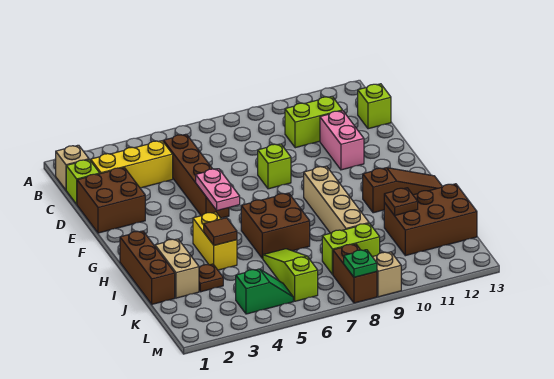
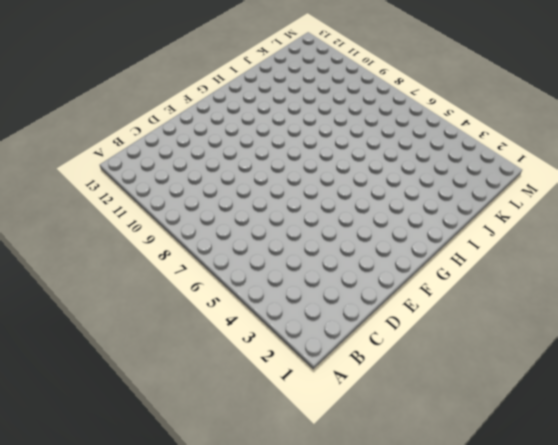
none -> tan brick B1 level 1
none -> lime brick C1 level 1
none -> yellow brick C2:C4 level 1

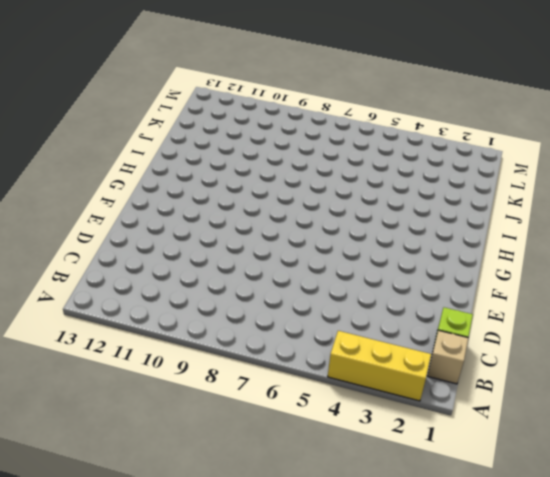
yellow brick A2:A4 level 1 -> yellow brick C2:C4 level 1
none -> brown brick C5:F5 level 1
none -> lime brick C10:C11 level 1
none -> lime brick C13 level 1

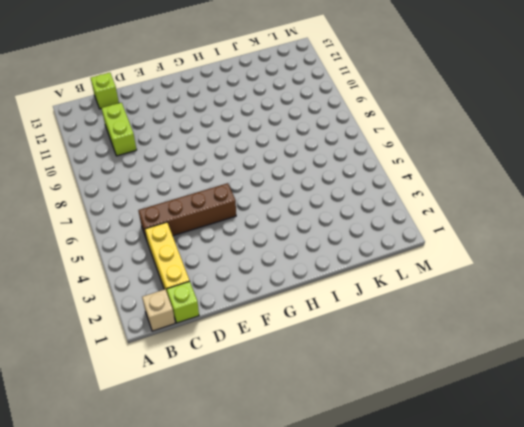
none -> brown brick D1:E2 level 1
none -> pink brick D11:E11 level 1
none -> lime brick E8 level 1

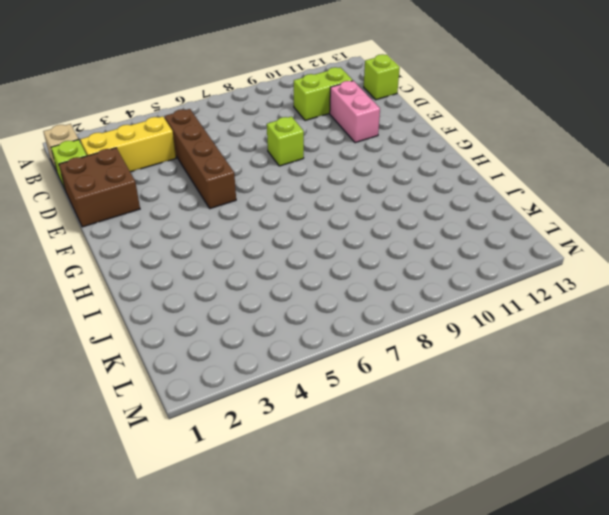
none -> tan brick G9:J9 level 1
none -> brown brick H1:J1 level 1
none -> yellow brick H4:I4 level 1

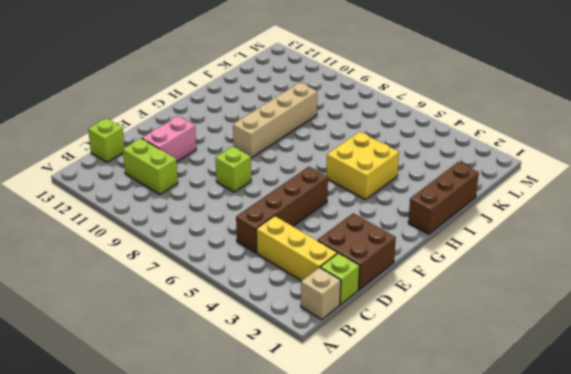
yellow brick H4:I5 level 1 -> yellow brick H4:I4 level 1
none -> brown brick H6:I7 level 1
none -> brown slope H11:H13 level 1 top 11
none -> tan brick I2:J2 level 1

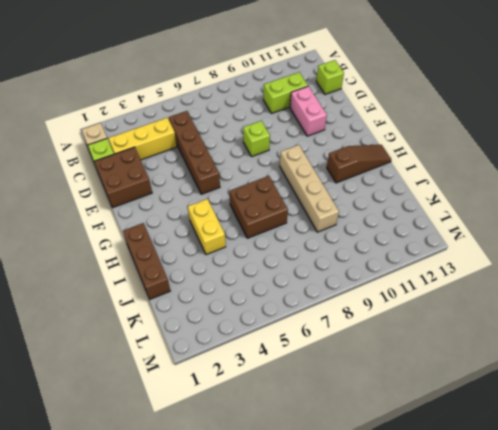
none -> tan brick I2:J2 level 1
none -> brown plate J3 level 1
none -> lime slope J6:L6 level 1 top L

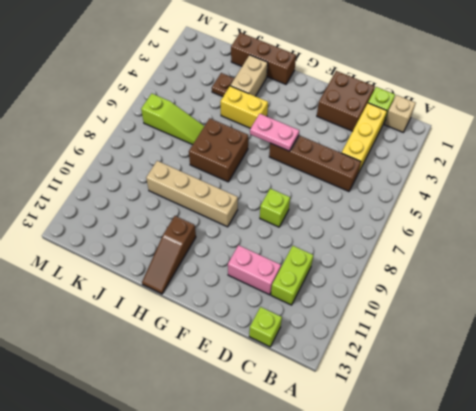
tan brick I2:I3 level 1 -> tan brick I2:J2 level 1
none -> brown brick J11:K13 level 1
none -> lime brick K8:K9 level 1
none -> green slope L4:L5 level 1 top 4

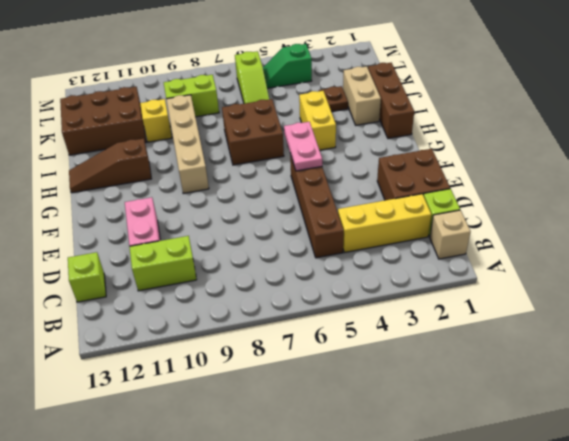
yellow brick J10 level 1 -> none
none -> lime brick E8 level 1
none -> brown brick L8:M8 level 1
none -> tan brick M9 level 1

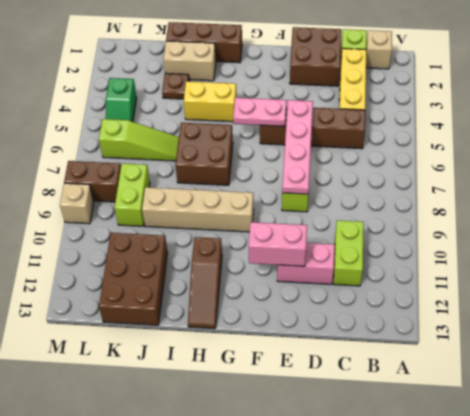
pink plate E5:E8 level 2 -> none
pink brick E11:F11 level 2 -> none
none -> lime brick C13 level 1
none -> brown tile I4 level 2
none -> brown plate J11 level 2

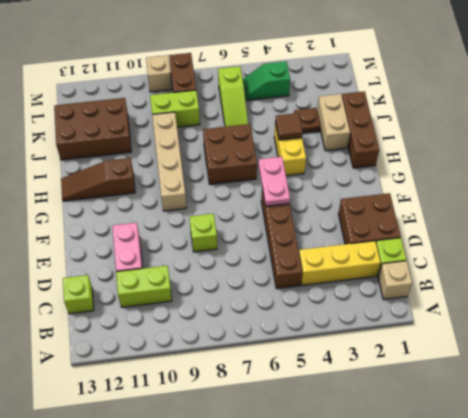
none -> brown plate J11 level 2
none -> green plate M8 level 2

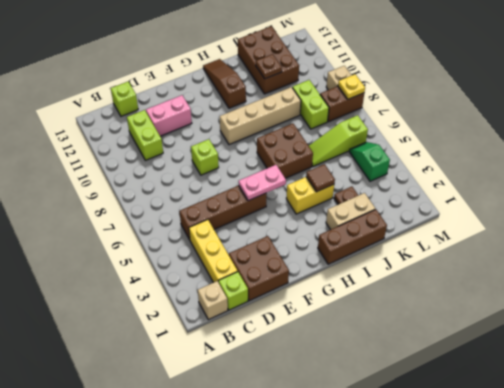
yellow plate M8 level 2 -> green plate M8 level 2

